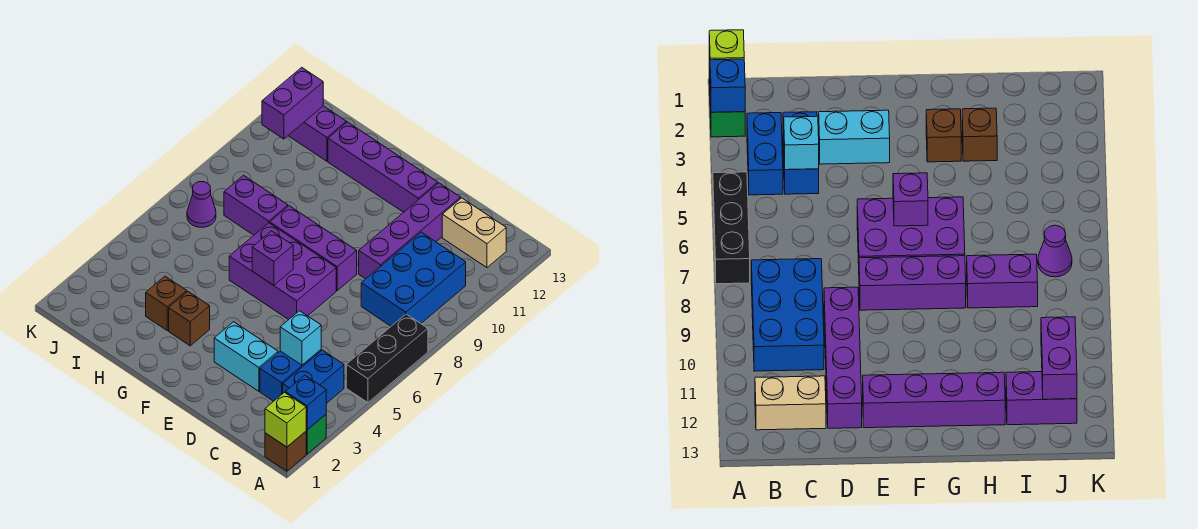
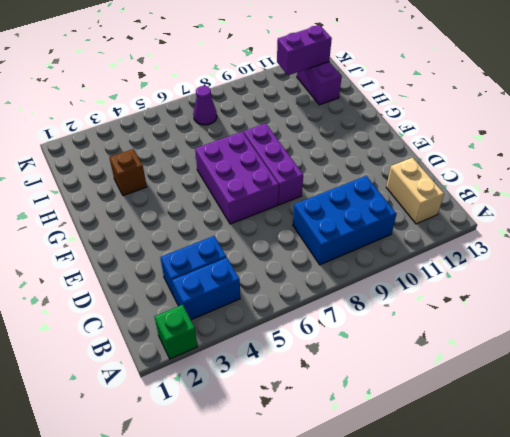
none -> brown brick A1 level 1
none -> black brick A5:A7 level 1
none -> cyan brick D3:E3 level 1

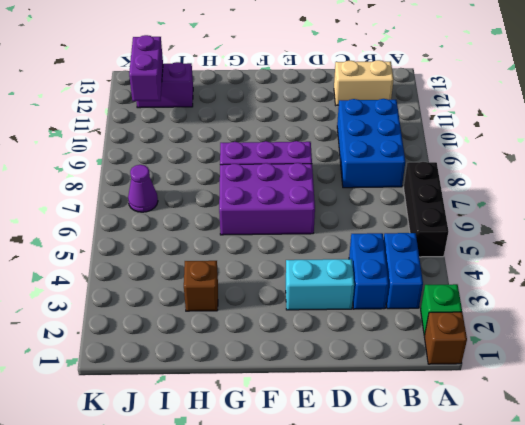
none -> purple brick D9:D12 level 1
none -> purple brick E12:H12 level 1
none -> brown brick G3 level 1

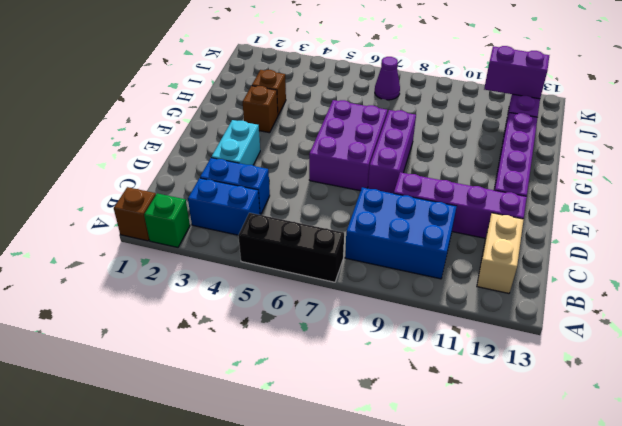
none -> purple brick H8:I8 level 1
none -> lime brick A1 level 2
none -> blue brick A2 level 2

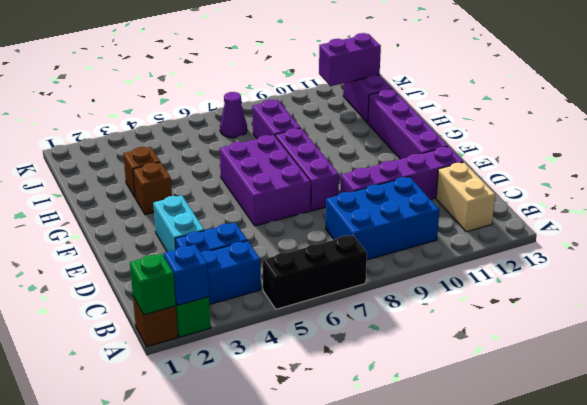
green brick A1 level 2 -> lime brick A1 level 2
none -> cyan brick C4 level 2
none -> purple brick F6 level 2

